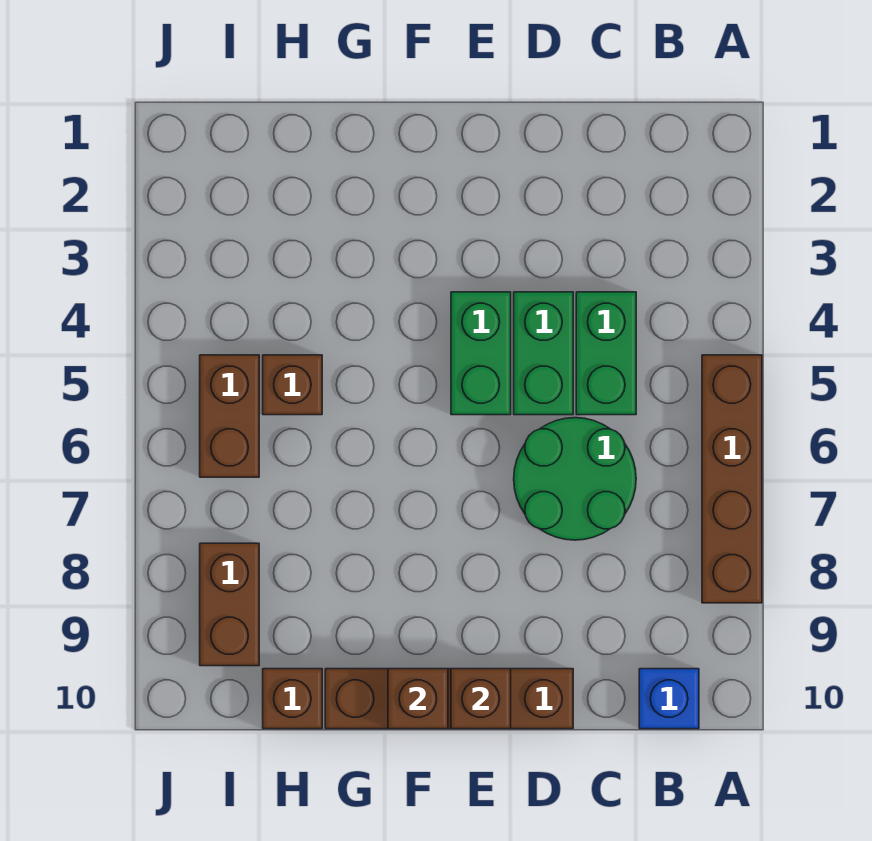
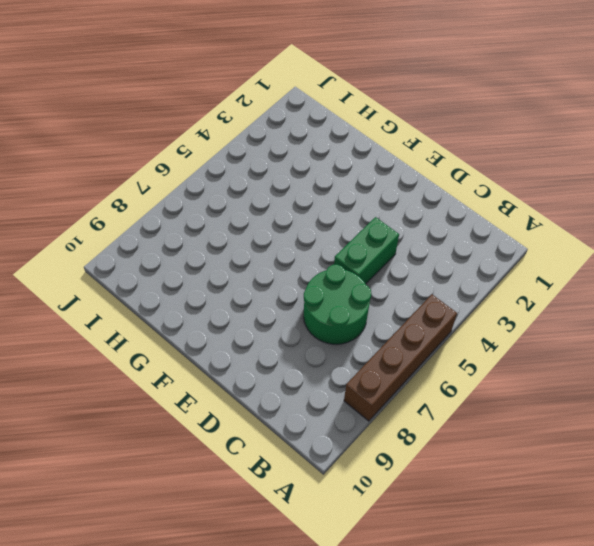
none -> blue brick B10 level 1
none -> green brick C4:C5 level 1
none -> brown brick D10:G10 level 1

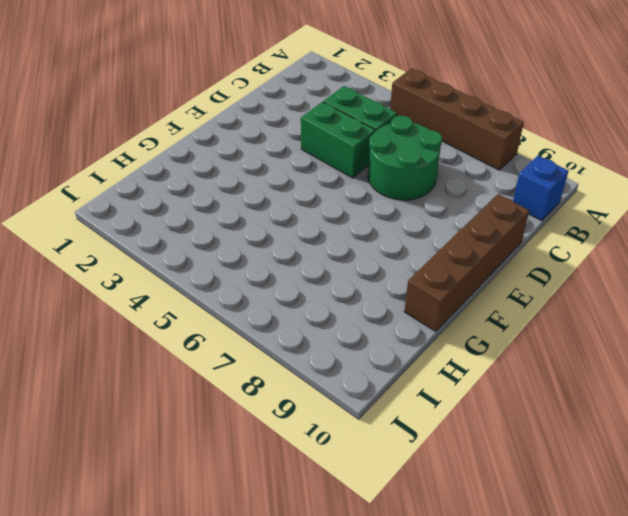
none -> green brick E4:E5 level 1
none -> brown brick H5 level 1
none -> brown brick H10 level 1

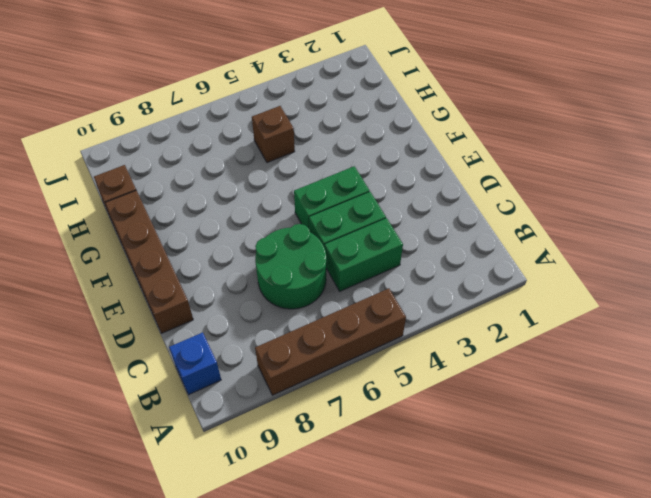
none -> brown brick I5:I6 level 1
none -> brown brick I8:I9 level 1
none -> brown brick E10 level 2

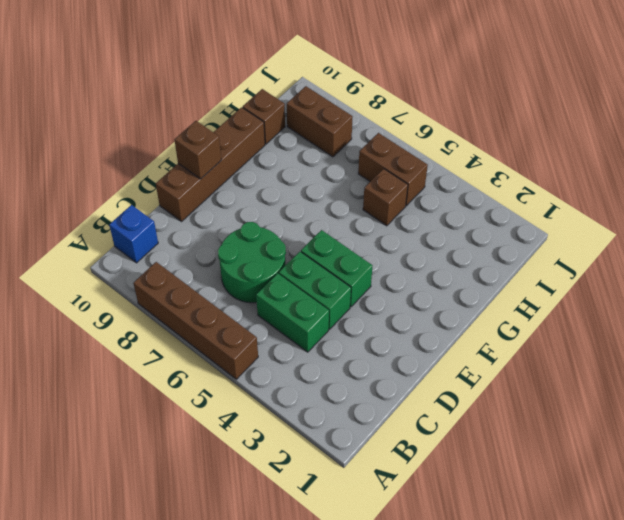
none -> brown brick F10 level 2

